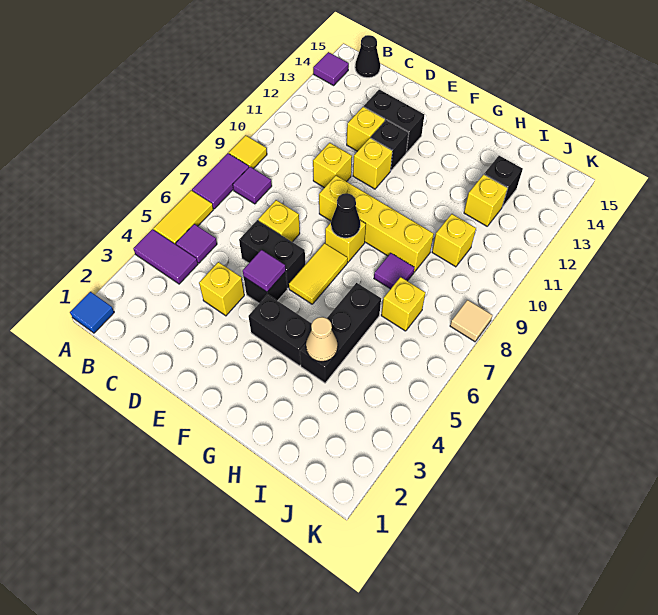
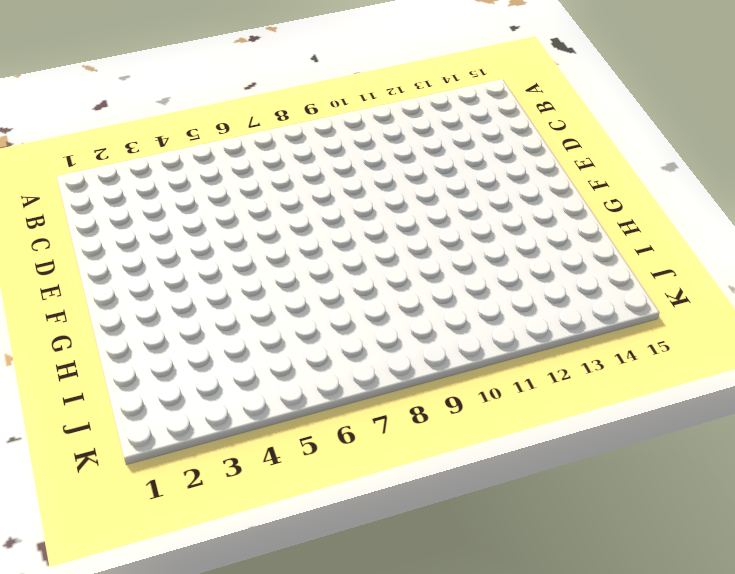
none -> blue tile A1 level 1
none -> purple tile A4:B4 level 1
none -> yellow tile A5:A6 level 1
none -> purple tile A7:A8 level 1

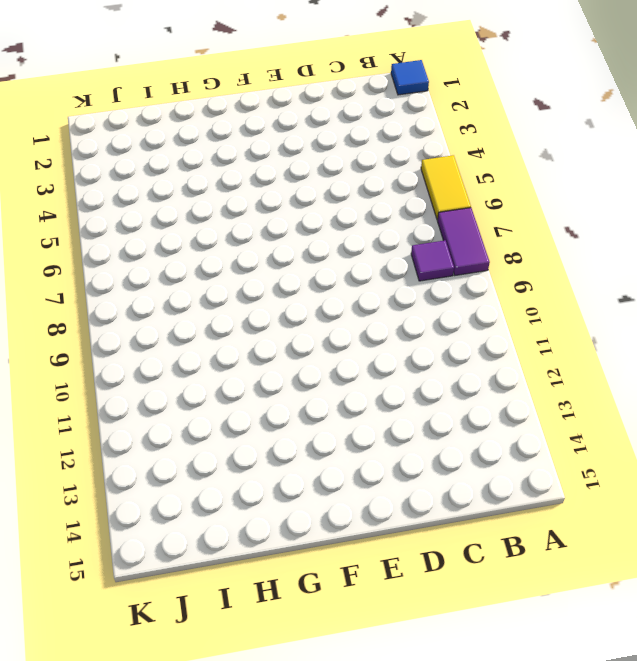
none -> purple tile A4:B4 level 1
none -> yellow tile A9 level 1
none -> purple tile A14 level 1
none -> purple tile B5 level 1

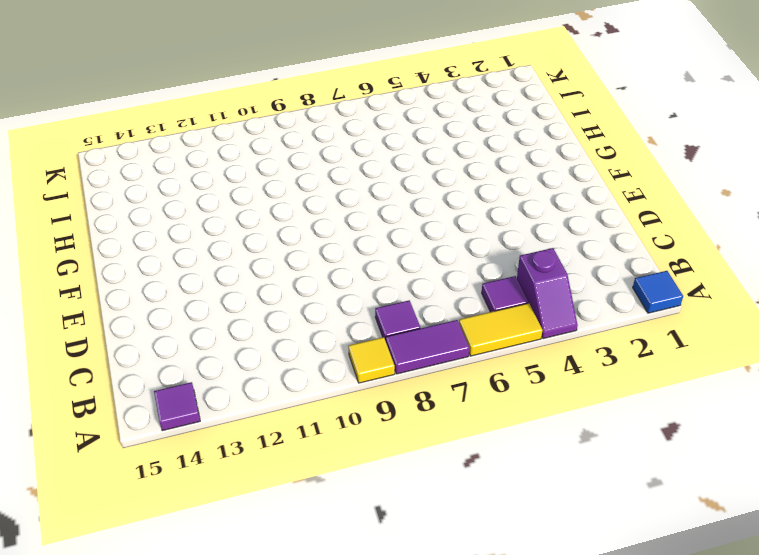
purple slope A4:B4 level 1 top B -> purple tile A4:B4 level 1
none -> black cone B15 level 1
none -> yellow brick D4 level 1
none -> black brick D6:E6 level 1
none -> yellow brick D7 level 1

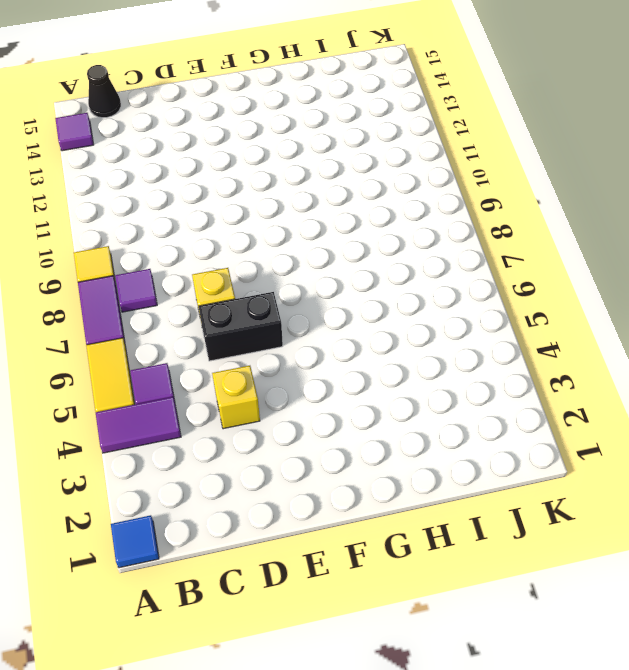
none -> yellow brick D10 level 1
none -> yellow brick D12 level 1
none -> black brick D13:E13 level 1
none -> black brick E5 level 1

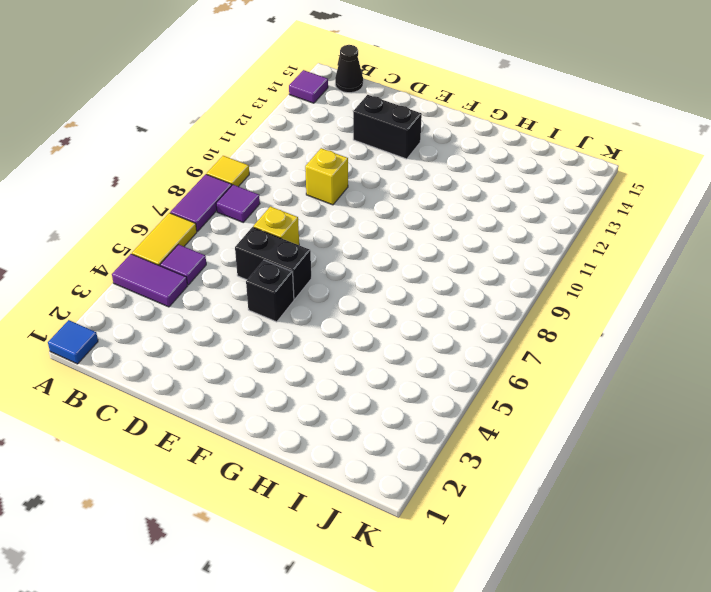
none -> yellow brick D4 level 1
none -> yellow brick D12 level 1
none -> yellow brick E9:H9 level 1
none -> yellow brick E11 level 1

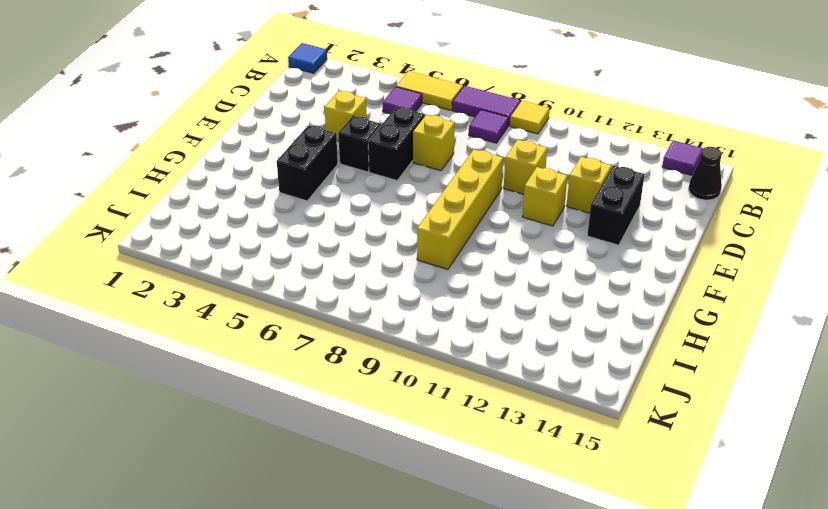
none -> purple tile A4:B4 level 1
none -> black brick E12 level 1
none -> yellow tile F6:F7 level 1
none -> yellow brick F8 level 1

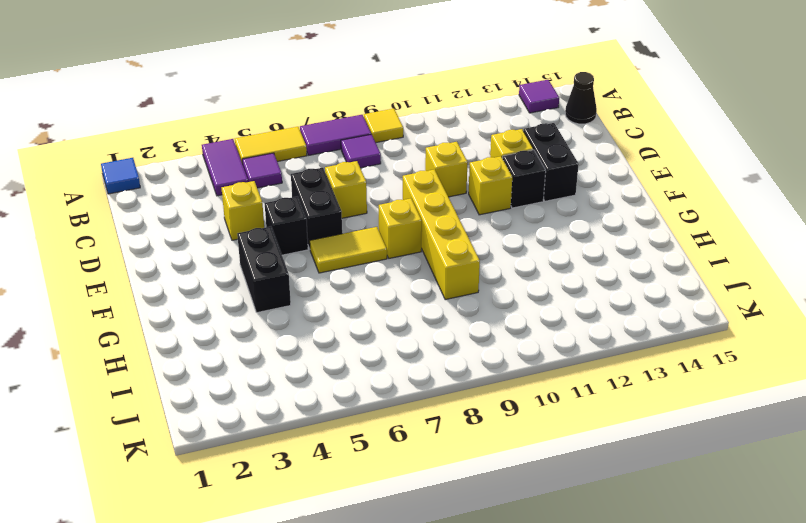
none -> black brick H4:H6 level 1
none -> purple tile H8 level 1
none -> yellow brick I7 level 1
none -> yellow brick I10 level 1

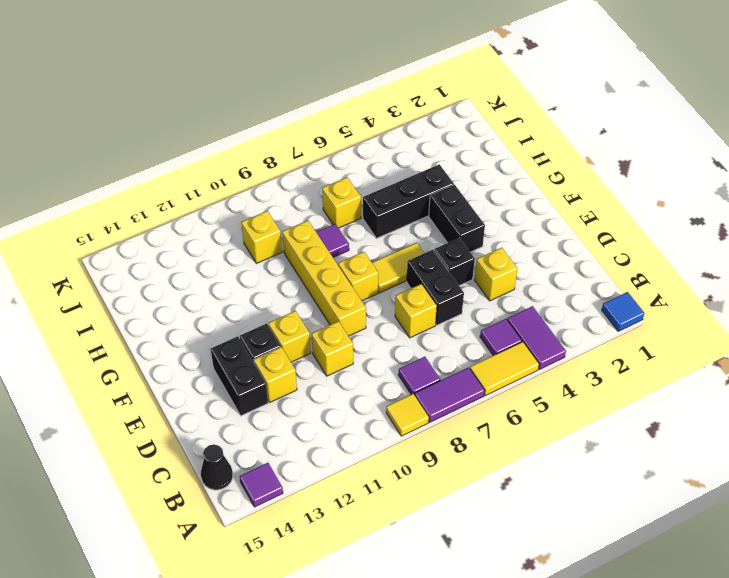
none -> yellow brick I12 level 1
none -> black brick I13 level 1
none -> tan tile K8 level 1
none -> purple tile E5 level 2

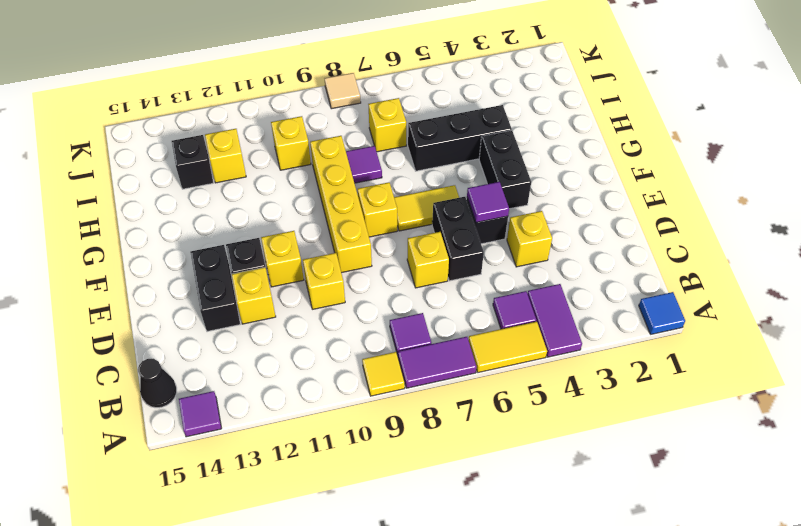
none -> black cone F8 level 2
none -> tan cone H4 level 2

